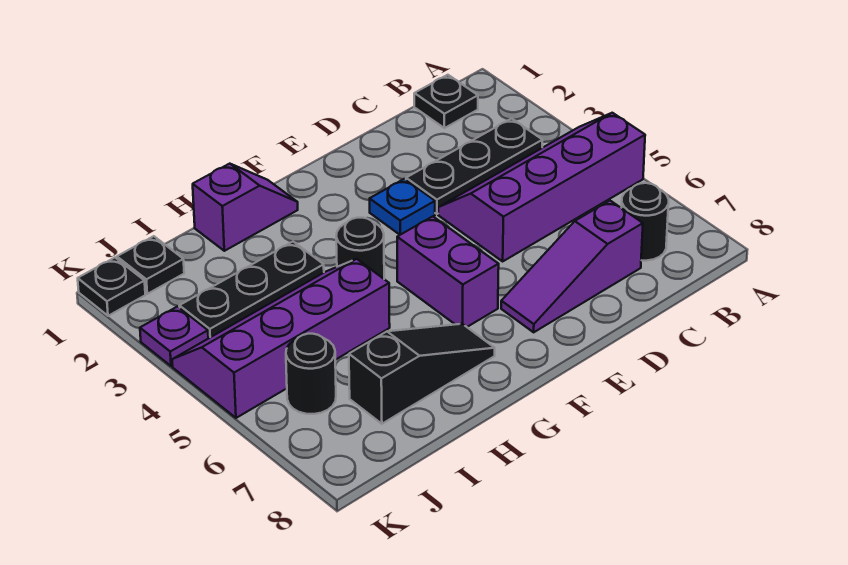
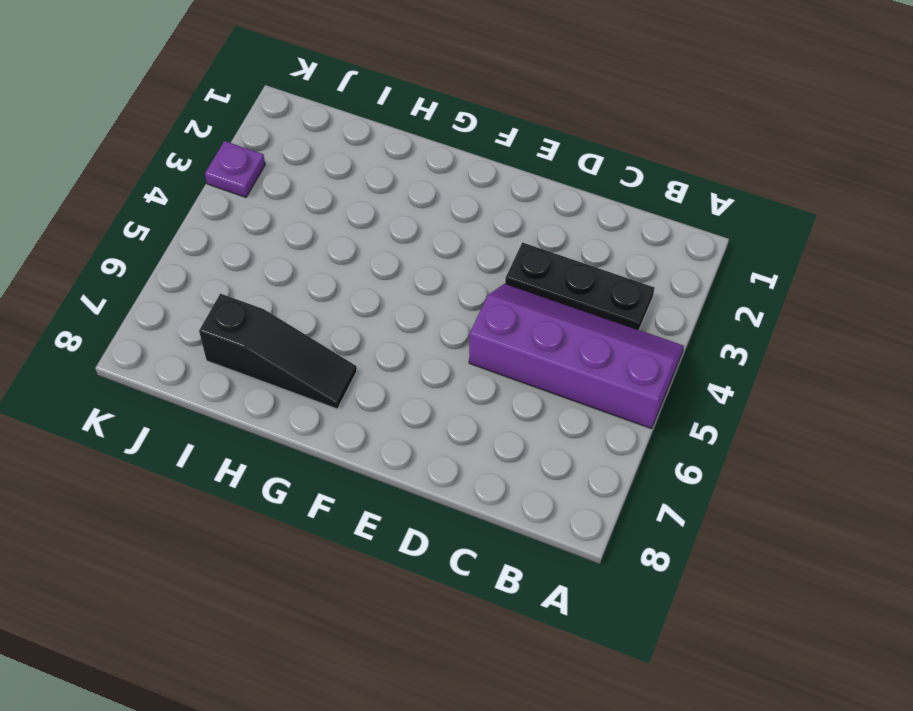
none -> black plate B1 level 1
none -> black round brick B7 level 1
none -> purple slope C7:E7 level 1 top C

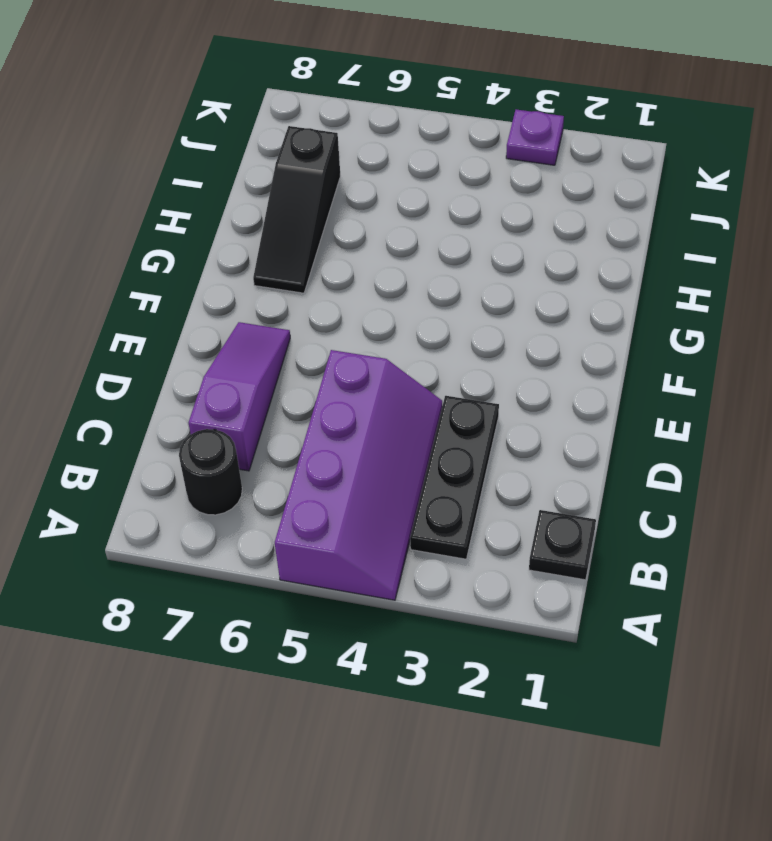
none -> blue plate E3 level 1
none -> purple brick F5:F6 level 1
none -> purple slope G1:H1 level 1 top H

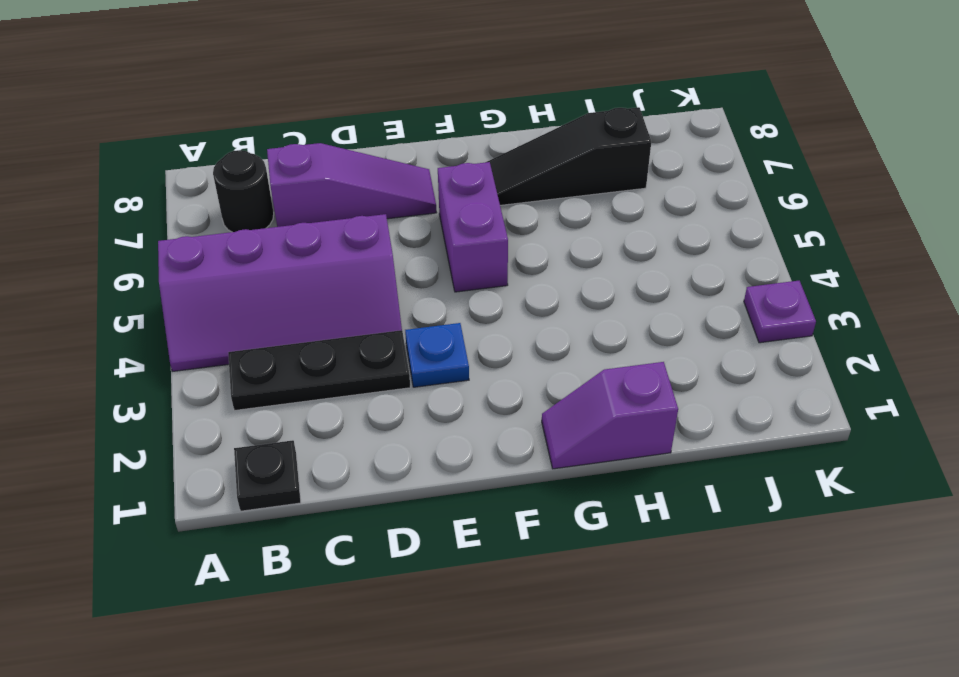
none -> black round brick G4 level 1
none -> black plate H3:J3 level 1
none -> purple slope H4:K5 level 1 top 5

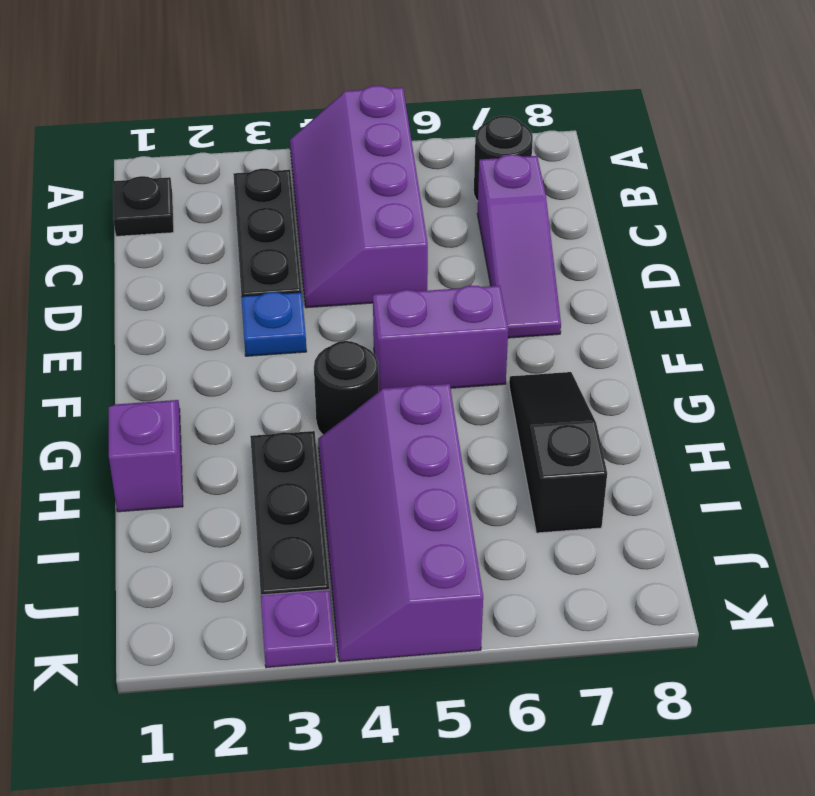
none -> black plate J1 level 1
none -> black round brick J6 level 1
none -> black plate K1 level 1

